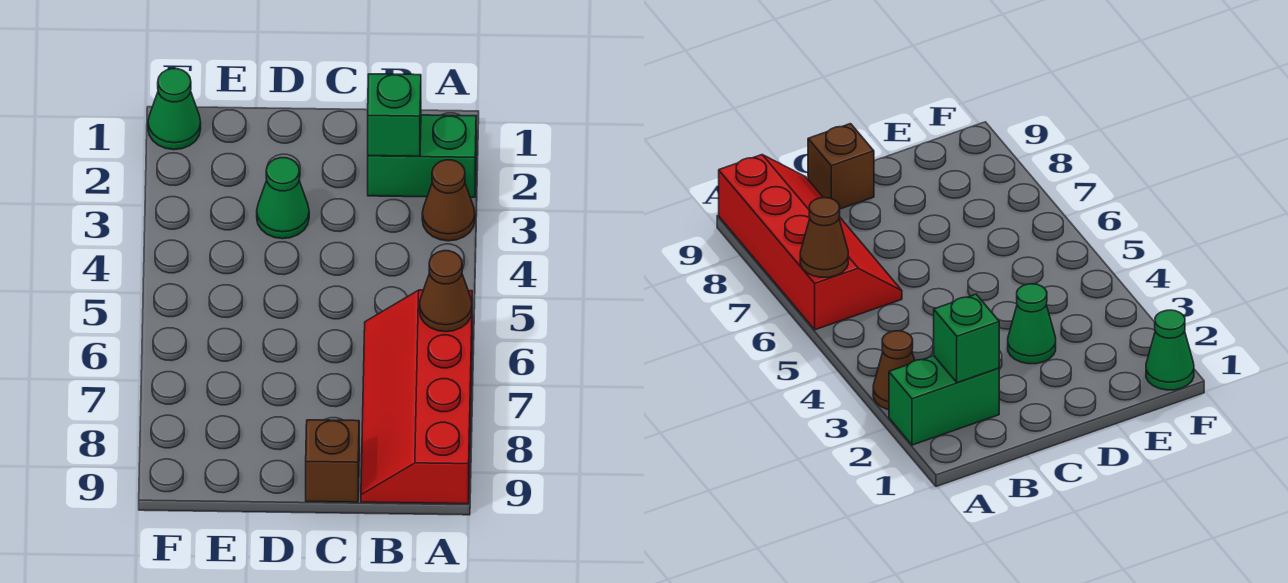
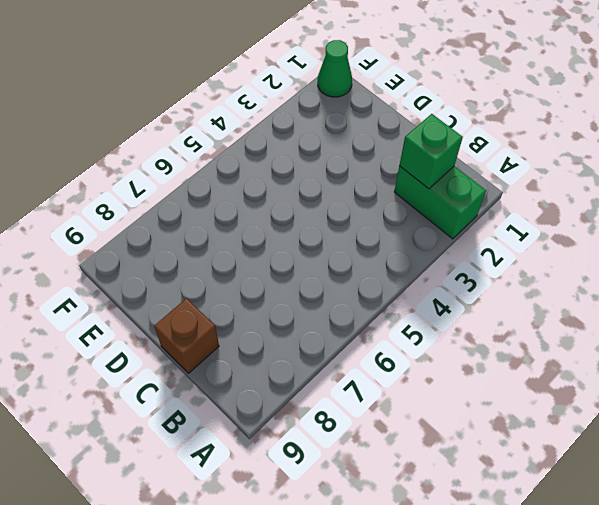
none -> brown cone A3 level 1
none -> red slope A6:B9 level 1 top A

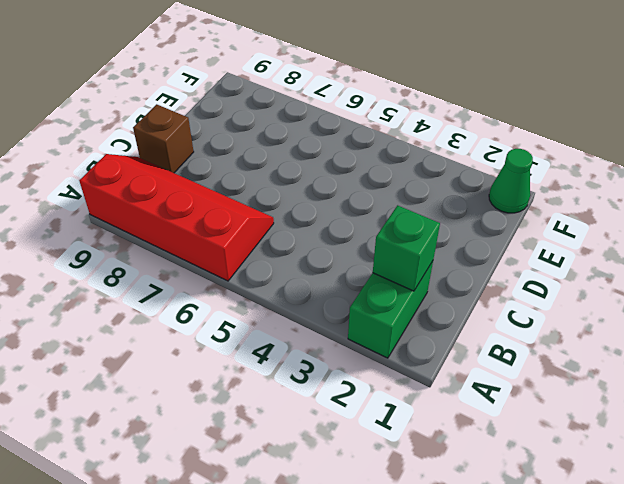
none -> brown cone A3 level 1
none -> green cone D3 level 1

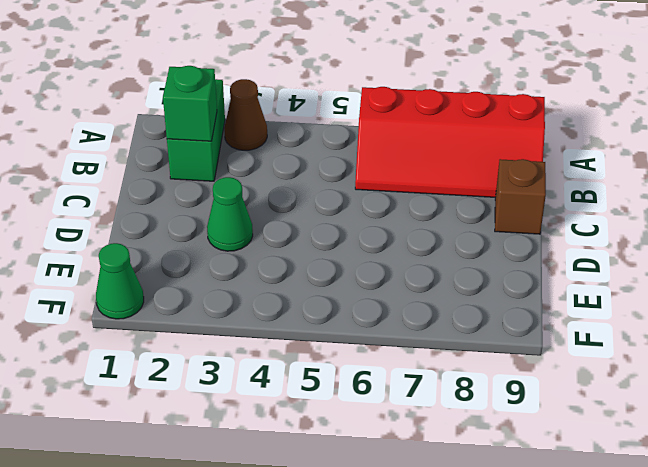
none -> brown cone A6 level 2

